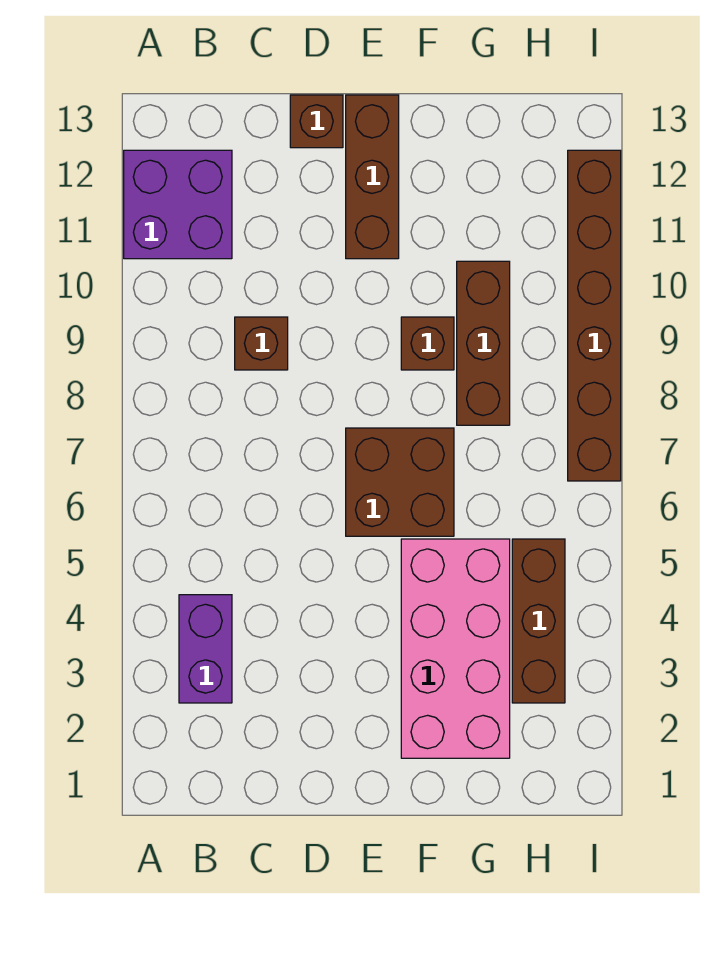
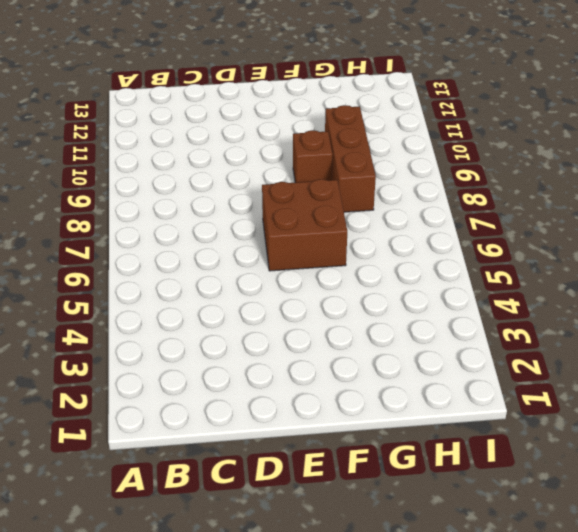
none -> purple brick A11:B12 level 1
none -> purple brick B3:B4 level 1

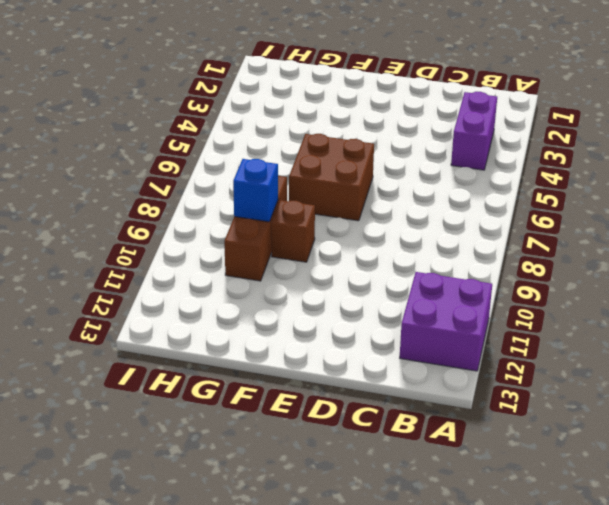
blue brick G9 level 2 -> none
none -> brown brick C9 level 1
none -> brown brick D13 level 1

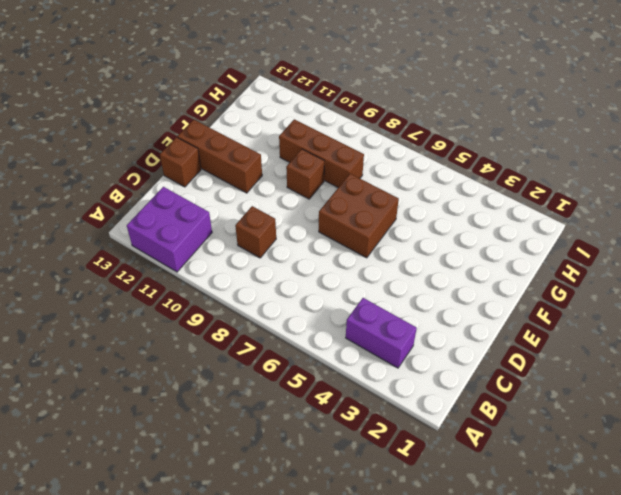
none -> pink brick F2:G5 level 1
none -> brown brick H3:H5 level 1

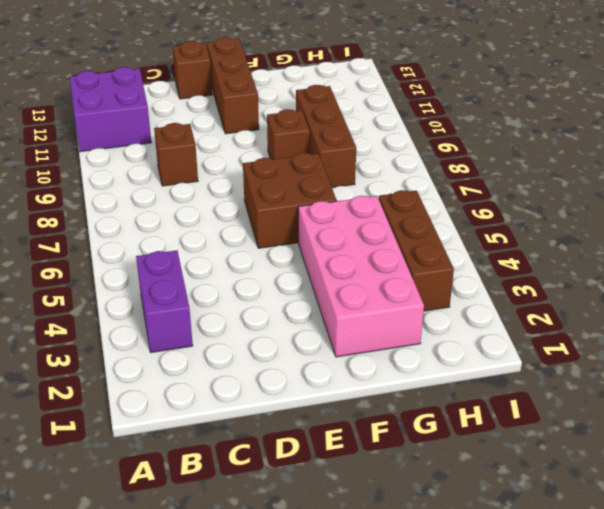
none -> brown brick I7:I12 level 1

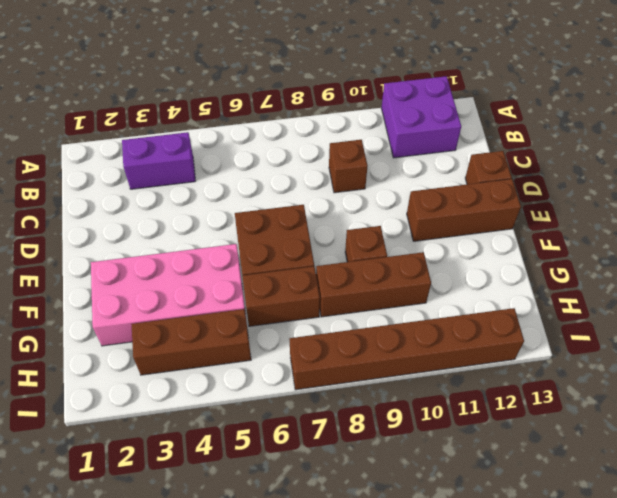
brown brick G6:G7 level 1 -> none

